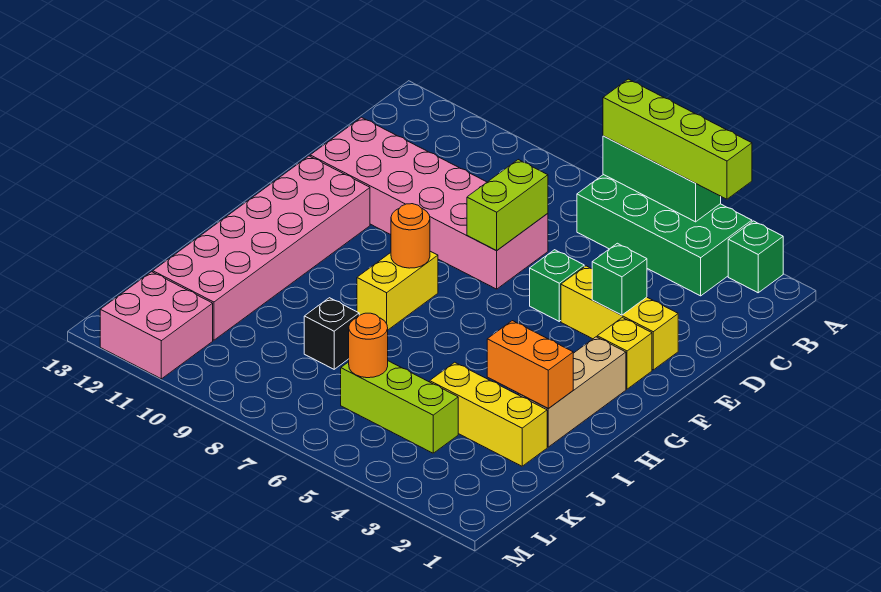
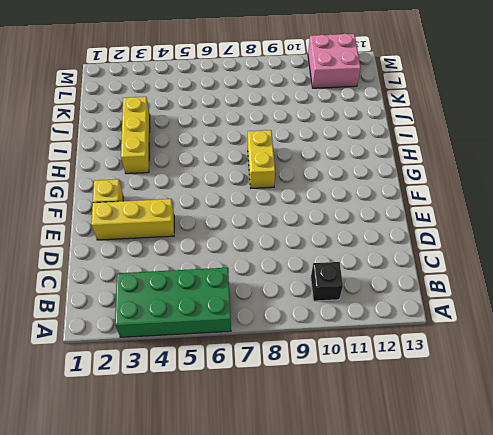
black brick B10 level 1 -> black brick J8 level 1
yellow brick H3:J3 level 1 -> yellow brick J2:J4 level 1
none -> green brick A2 level 1
none -> pink brick D7:E12 level 1
none -> green brick E5 level 1

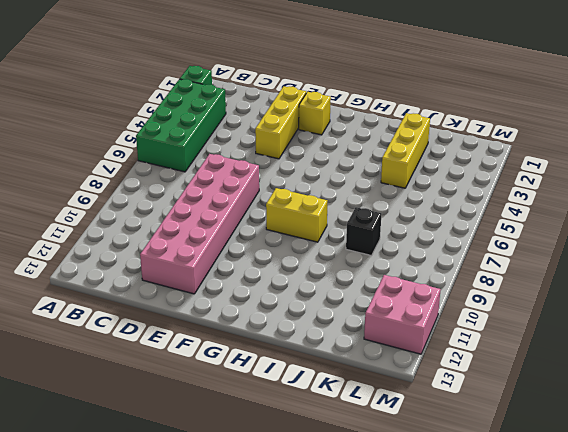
none -> green brick E5 level 1
none -> pink brick F11:K12 level 1
none -> tan brick G2:I2 level 1

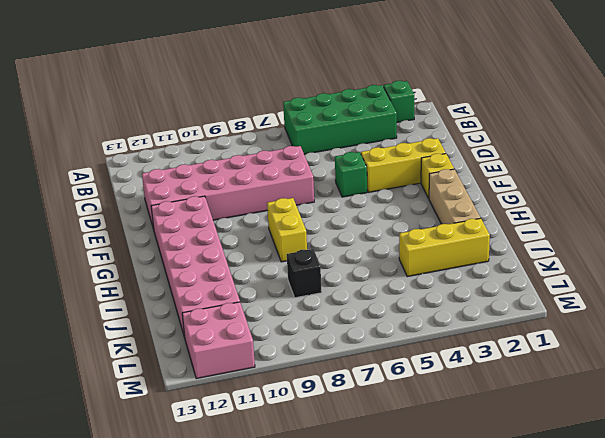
none -> lime brick K4:K6 level 1
none -> green brick A4:A6 level 2
none -> lime brick D7:E7 level 2

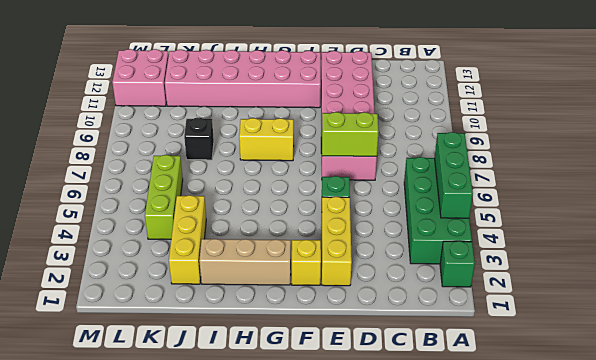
none -> green brick E3 level 2
none -> orange round brick G8 level 2
none -> orange brick I2:I3 level 2

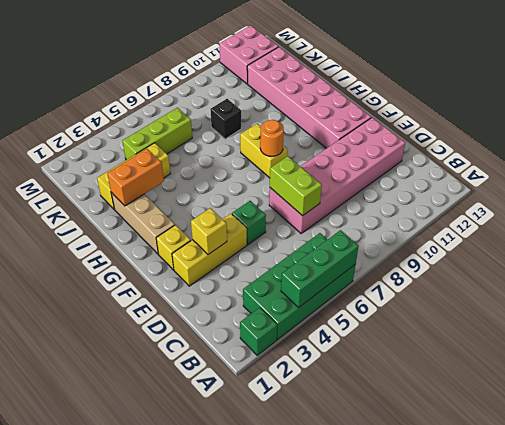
yellow brick E3 level 2 -> green brick E3 level 2
none -> orange round brick K6 level 2
none -> lime brick A3:A6 level 3

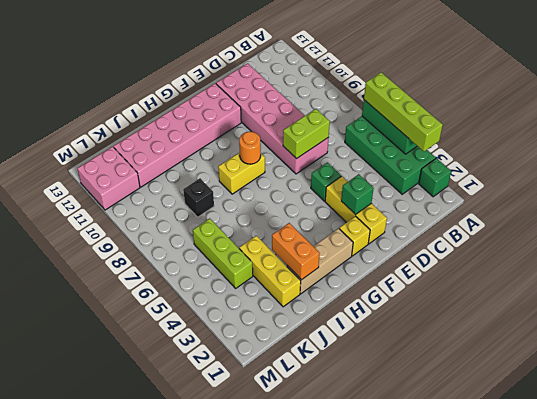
none -> orange round brick K6 level 2

